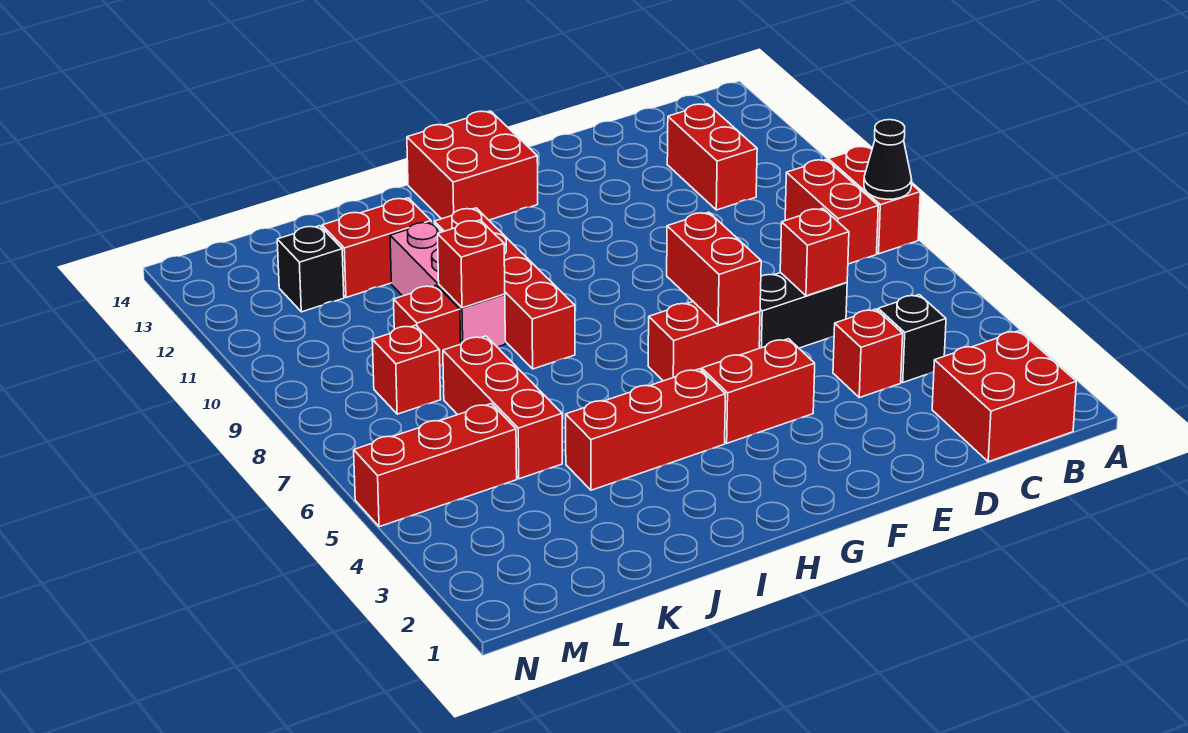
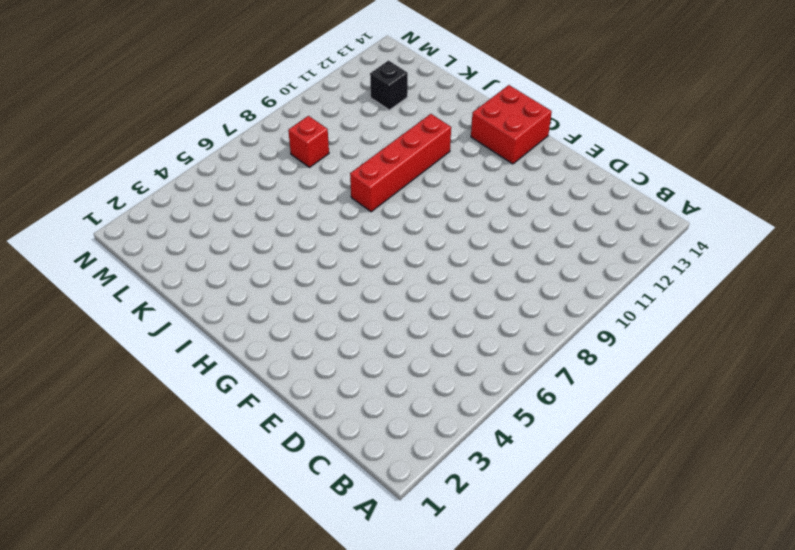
none -> red brick A8:A9 level 1
none -> red brick B1:C2 level 1
none -> red brick B8:B9 level 1

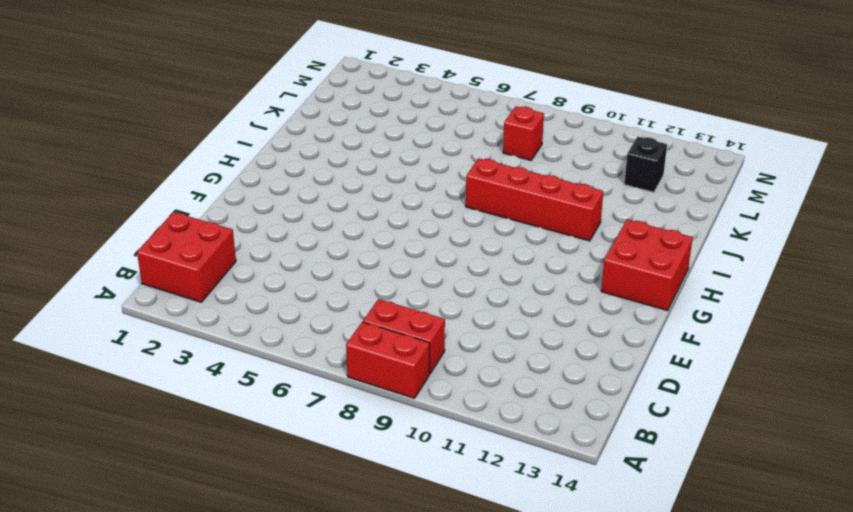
none -> black brick C4 level 1
none -> red brick C11:C12 level 1
none -> red brick D4 level 1

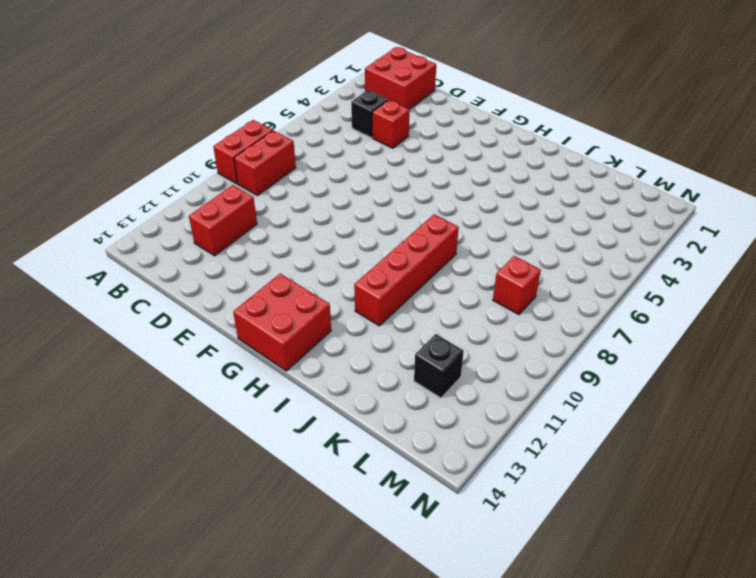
none -> black brick D6:E6 level 1
none -> red brick F4:G4 level 1
none -> red brick F6:G6 level 1

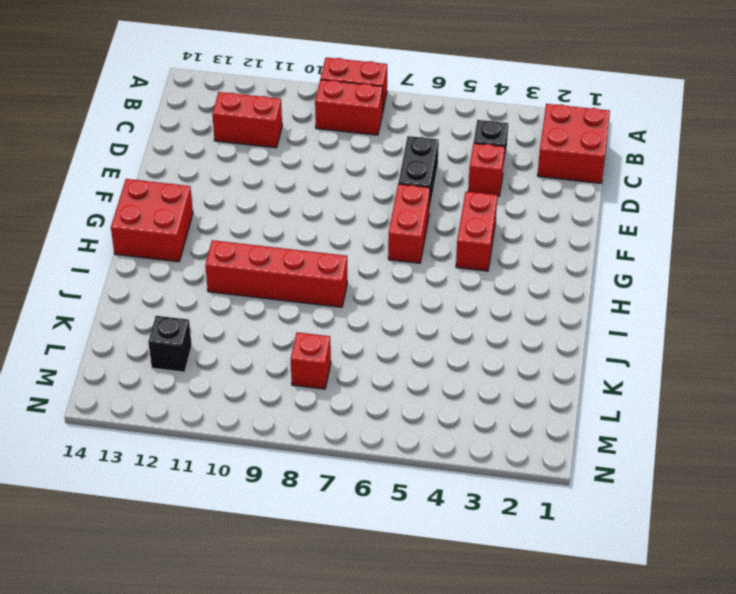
none -> red brick H4:J4 level 1
none -> pink brick J9:J11 level 1
none -> red brick J12:K12 level 1

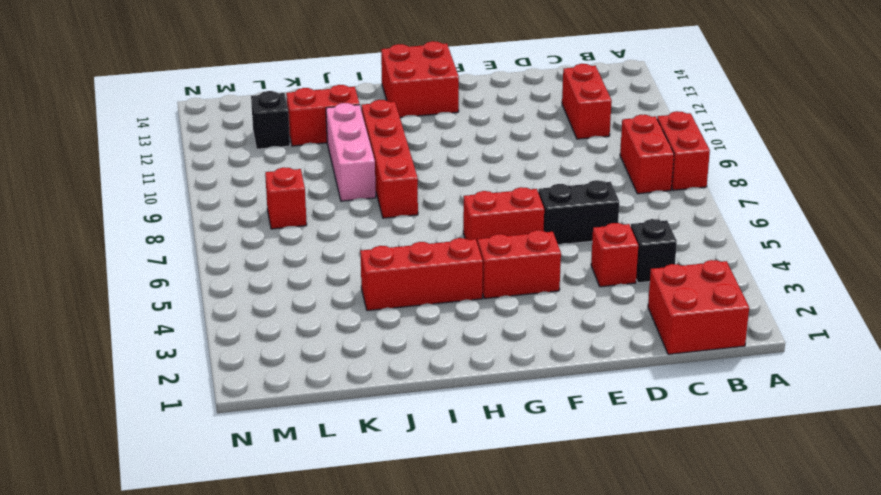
none -> red brick K5:K7 level 1
none -> red brick K9 level 1
none -> red brick L5:N5 level 1

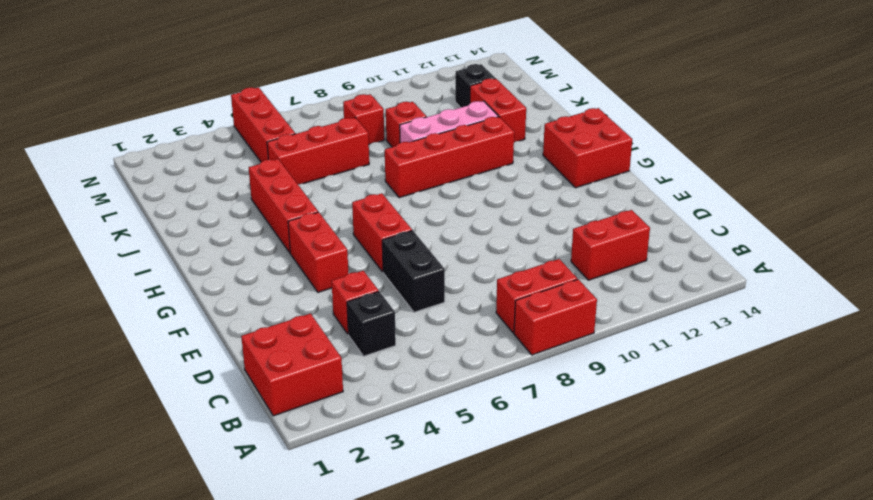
none -> black cone A8 level 2
none -> red brick D6 level 2
none -> red brick F6:F7 level 2

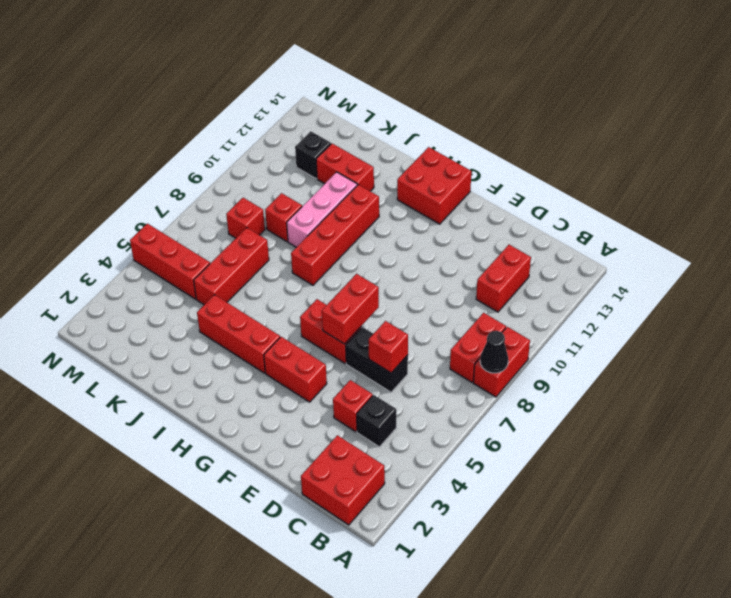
none -> red brick J9 level 2

